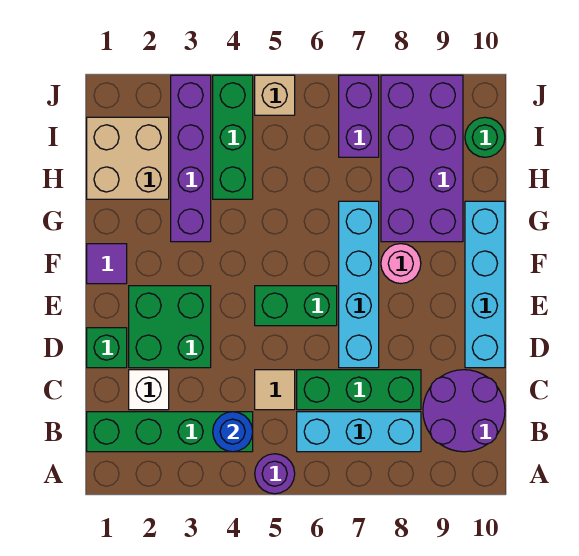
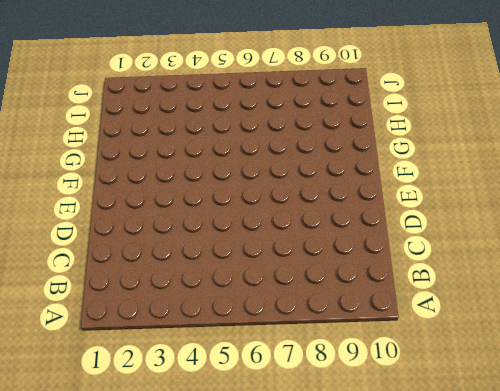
none -> purple round brick A5 level 1
none -> green brick B1:B4 level 1
none -> cyan brick B6:B8 level 1

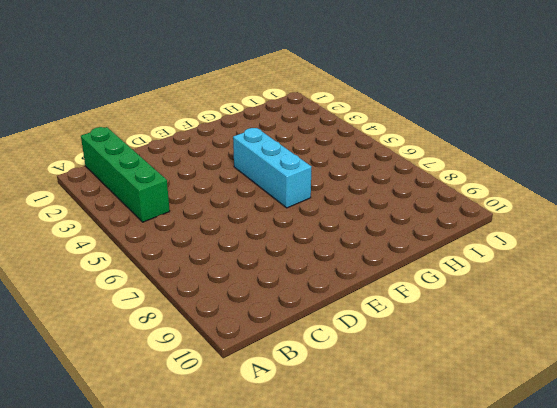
cyan brick F4:F6 level 1 -> cyan brick B6:B8 level 1
none -> purple round brick A5 level 1
none -> purple round brick B9:C10 level 1
none -> white brick C2 level 1

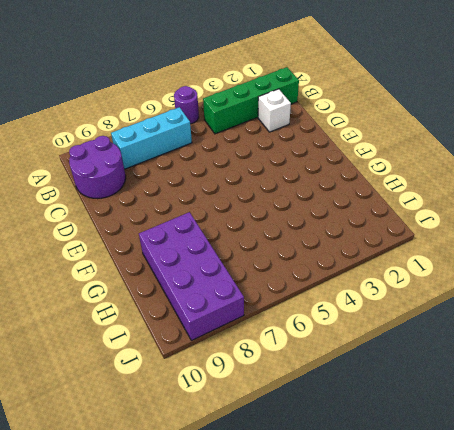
none -> tan tile C5 level 1
none -> green brick C6:C8 level 1
none -> green brick D1 level 1

